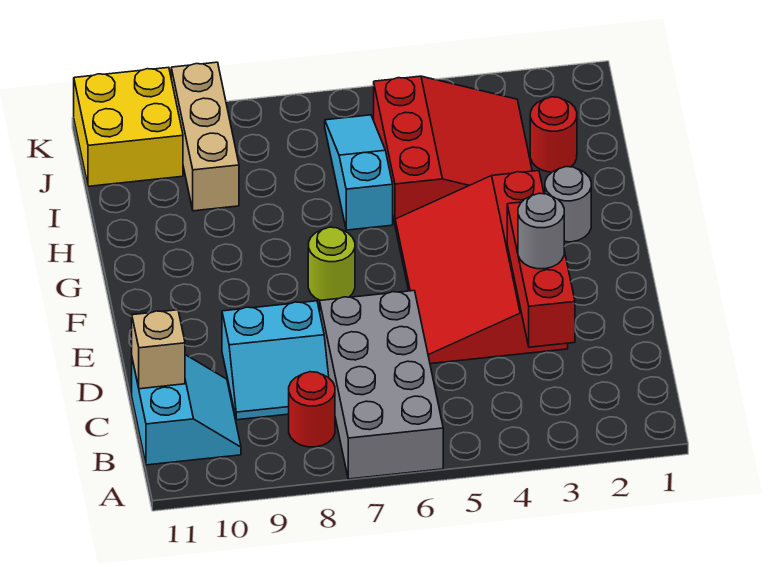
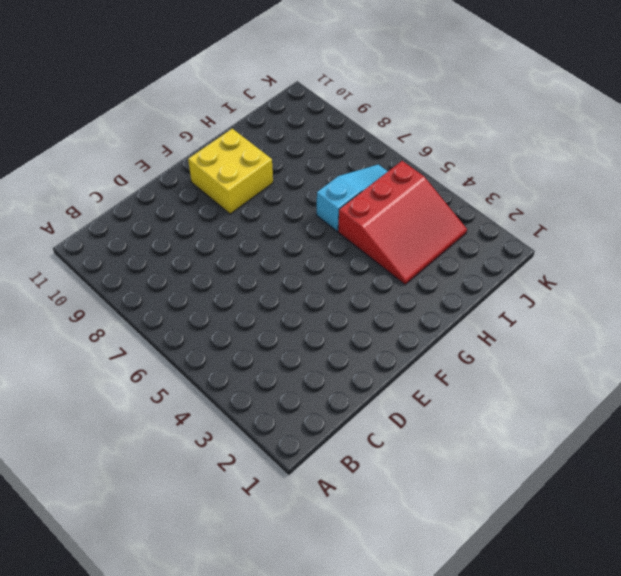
yellow brick F9:G10 level 1 -> yellow brick J10:K11 level 1
none -> grey brick A6:D7 level 1
none -> red round brick B8 level 1
none -> cyan slope B10:C11 level 1 top 11

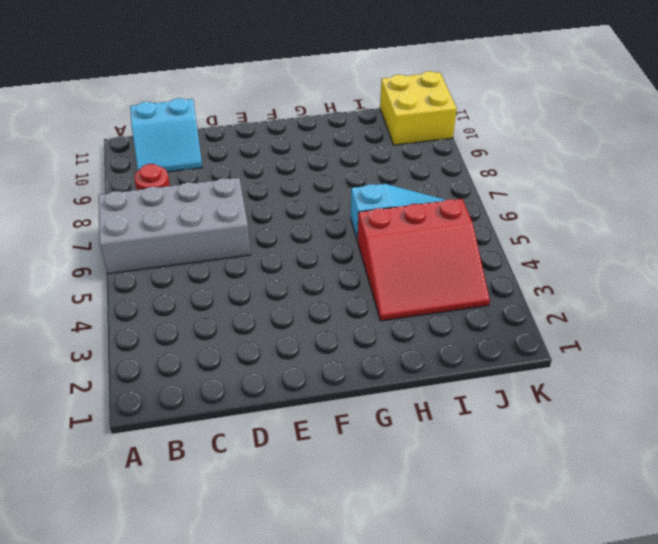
none -> cyan slope C8:D9 level 1 top D
none -> red slope D3:G5 level 1 top 3
none -> lime round brick F7 level 1

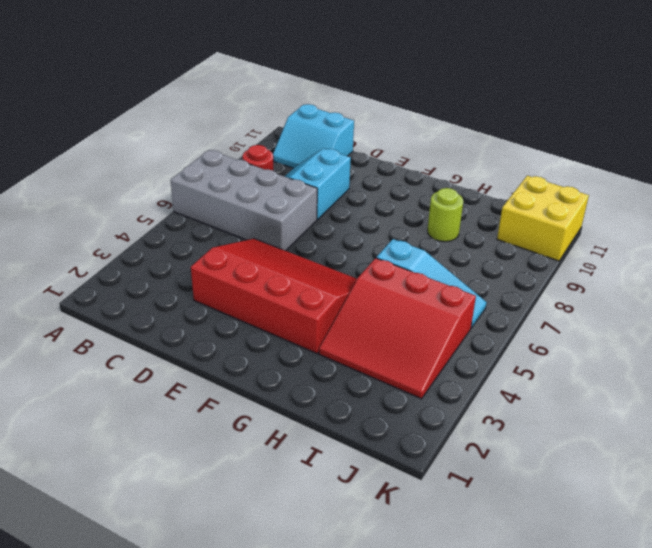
lime round brick H9 level 1 -> lime round brick F7 level 1
none -> grey round brick G2 level 1
none -> red round brick I2 level 1
none -> tan brick I9:K9 level 1

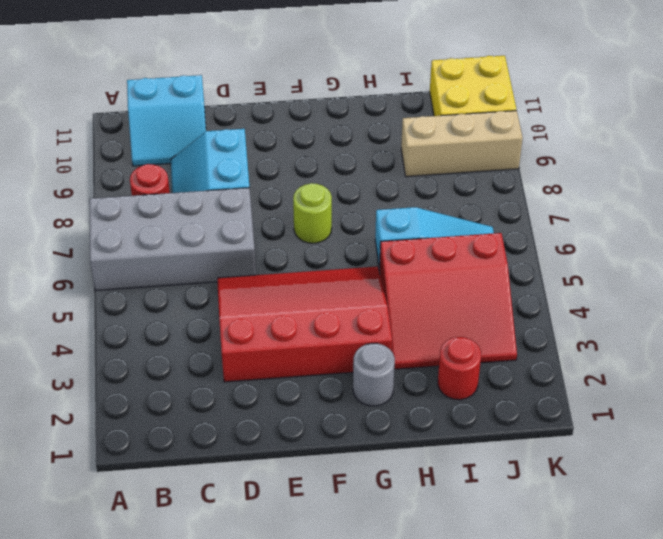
none -> red brick C3:E3 level 2
none -> tan brick C11 level 2
none -> grey round brick D3 level 3

